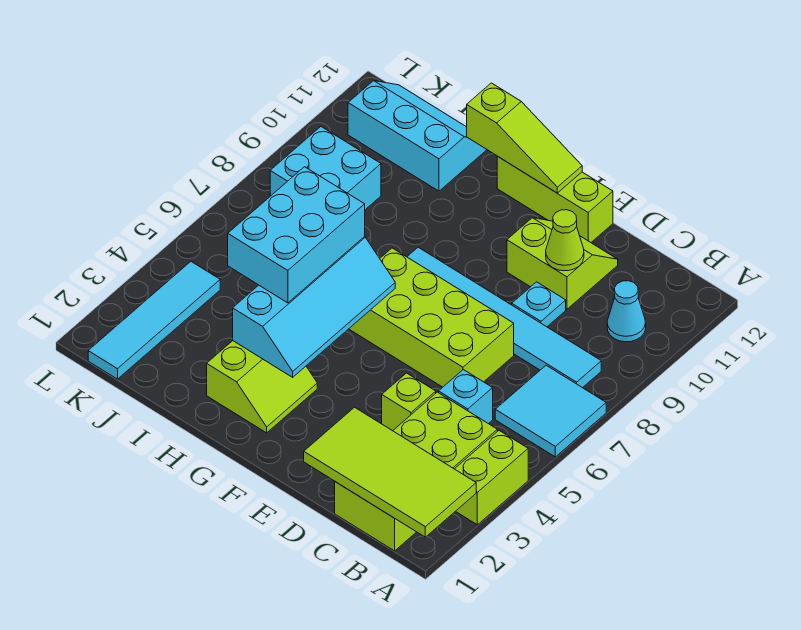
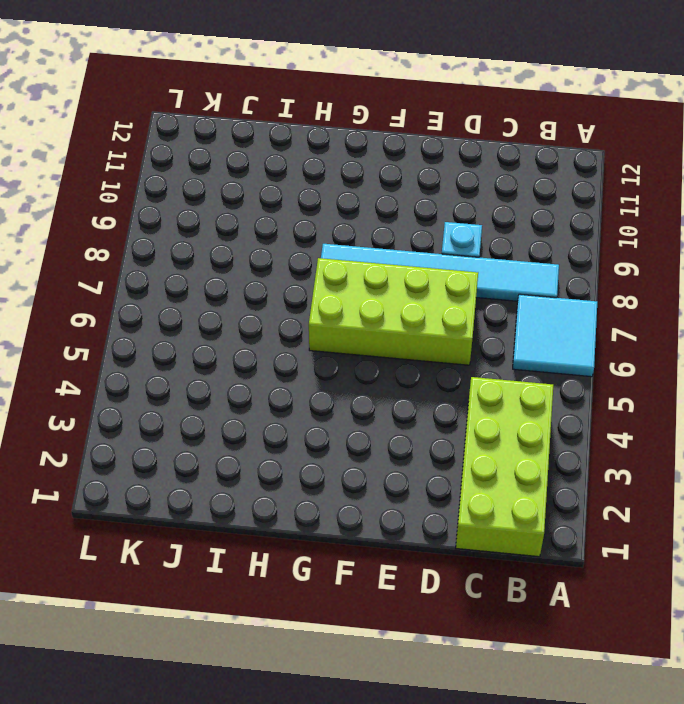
none -> lime brick A3:A4 level 1
none -> cyan cone B10 level 1
none -> cyan brick C5 level 1

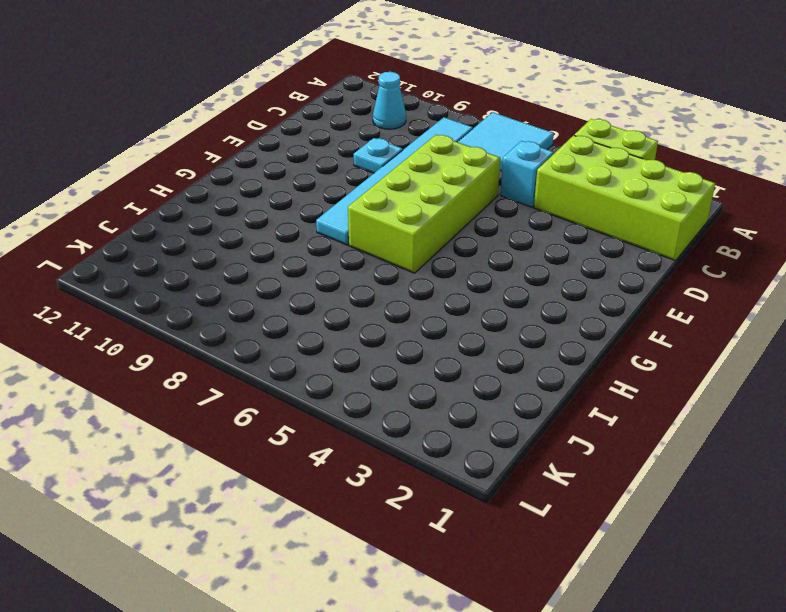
none -> lime brick D4 level 1
none -> lime slope D10:E11 level 1 top 10
none -> lime brick E12:G12 level 1

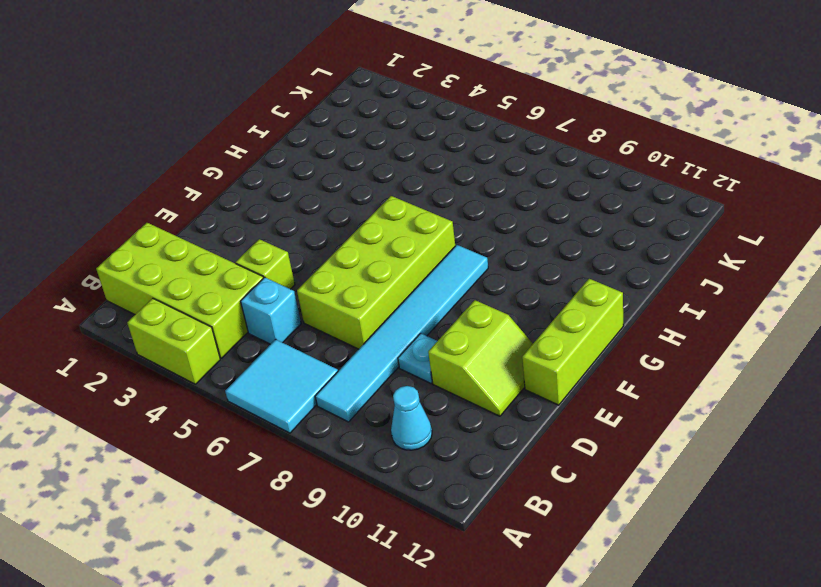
none -> lime slope G2:H3 level 1 top H
none -> cyan slope I11:K12 level 1 top 11
none -> cyan brick J8:K9 level 1

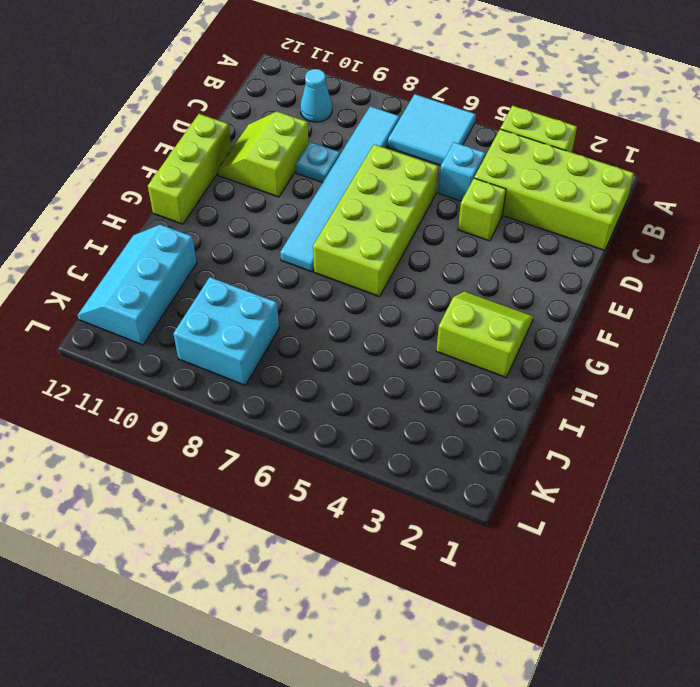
none -> cyan tile K1:K4 level 1
none -> lime tile A1:D2 level 2
none -> lime cone D10 level 2

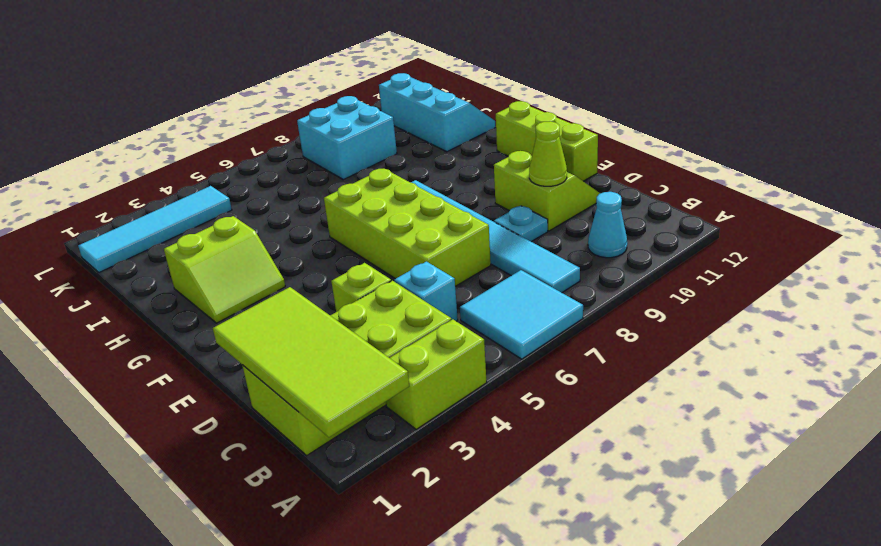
none -> lime slope F12:H12 level 2 top H
none -> cyan slope G3:H6 level 2 top H
none -> cyan brick H4:I6 level 3

